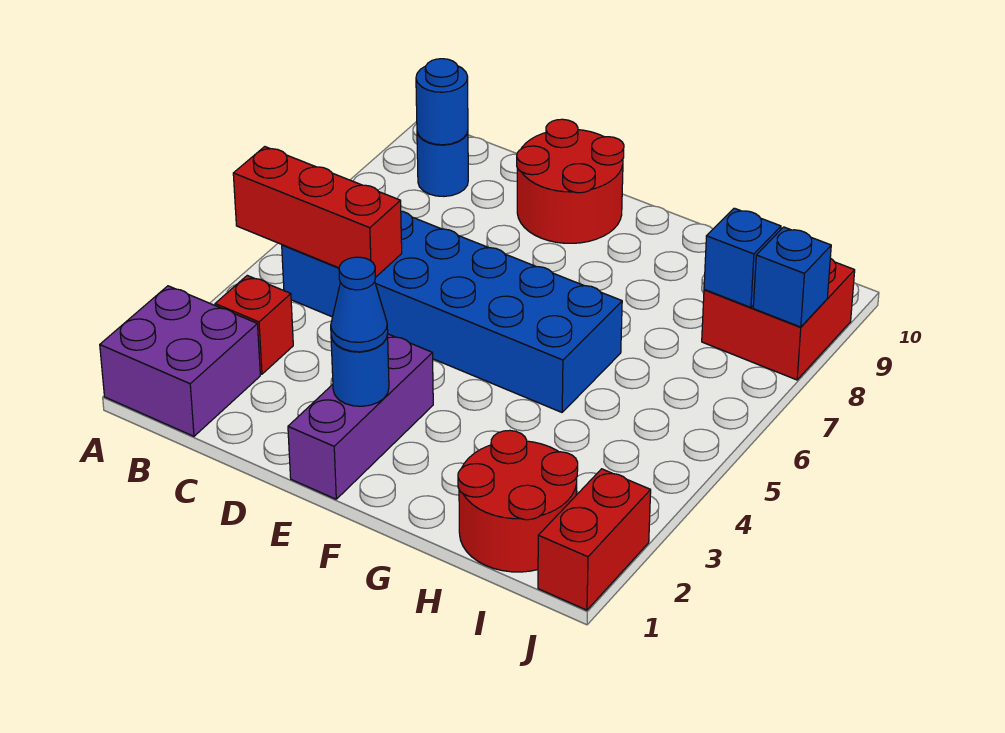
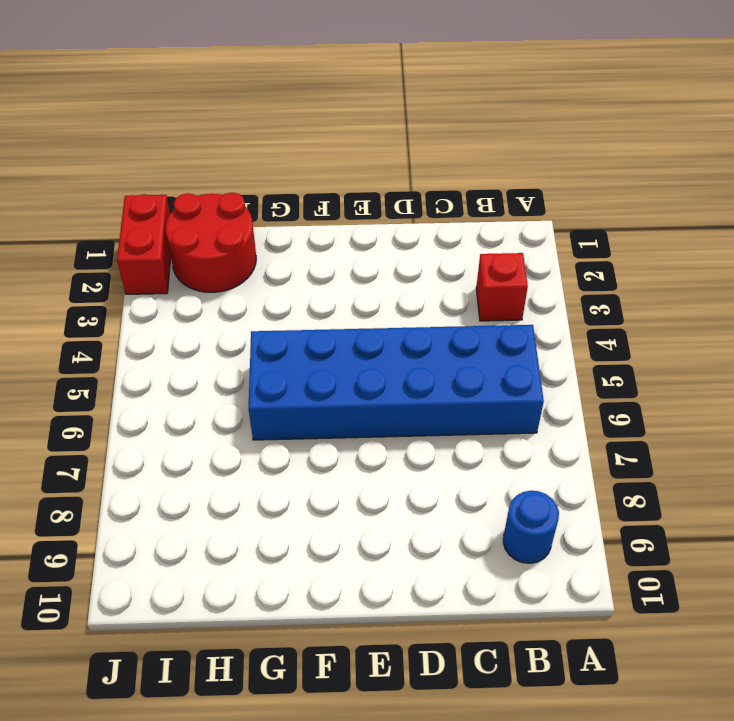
none -> purple brick A1:B2 level 1
none -> red round brick D9:E10 level 1
none -> purple brick E1:E3 level 1

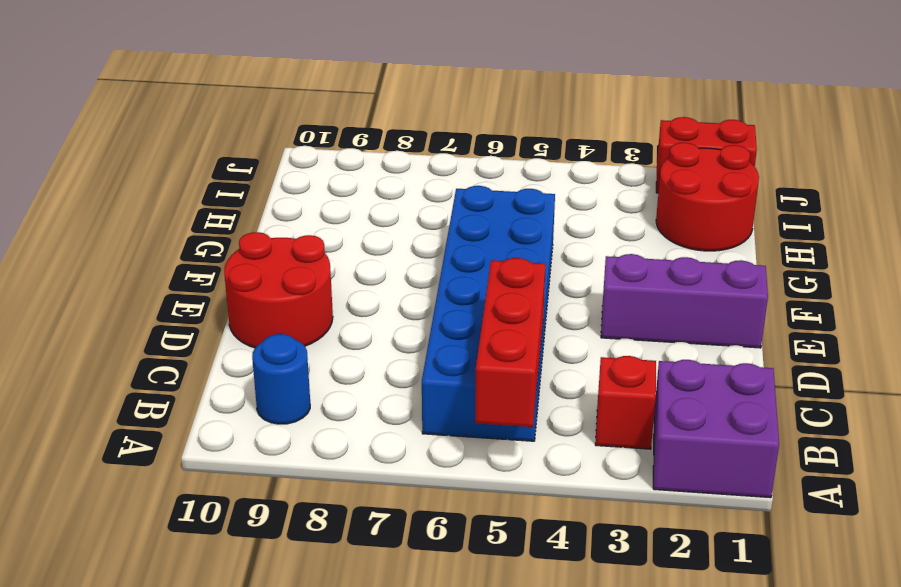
none -> red brick I8:J9 level 1
none -> blue round brick B9 level 2
none -> blue round brick E2 level 2

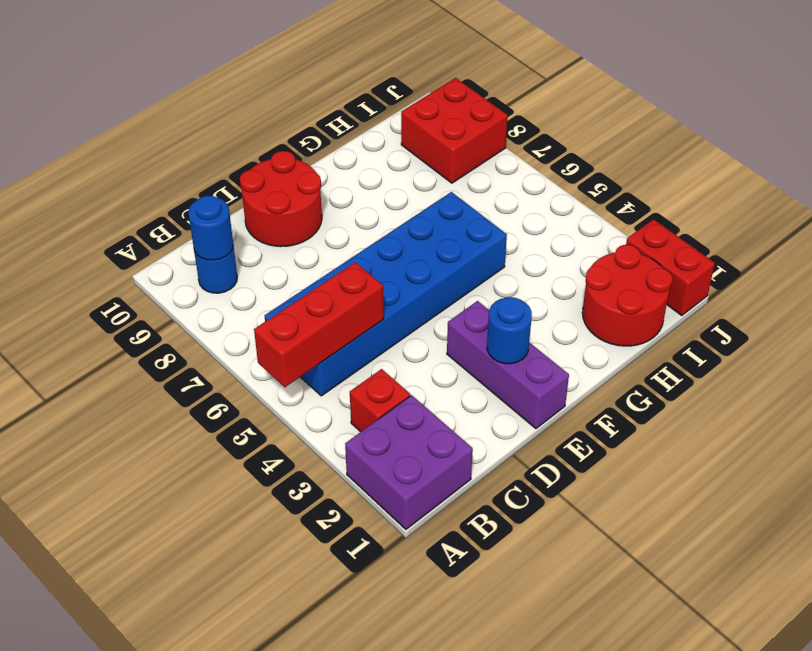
none -> blue brick I8 level 2
none -> blue brick J8 level 2
none -> blue cone E2 level 3

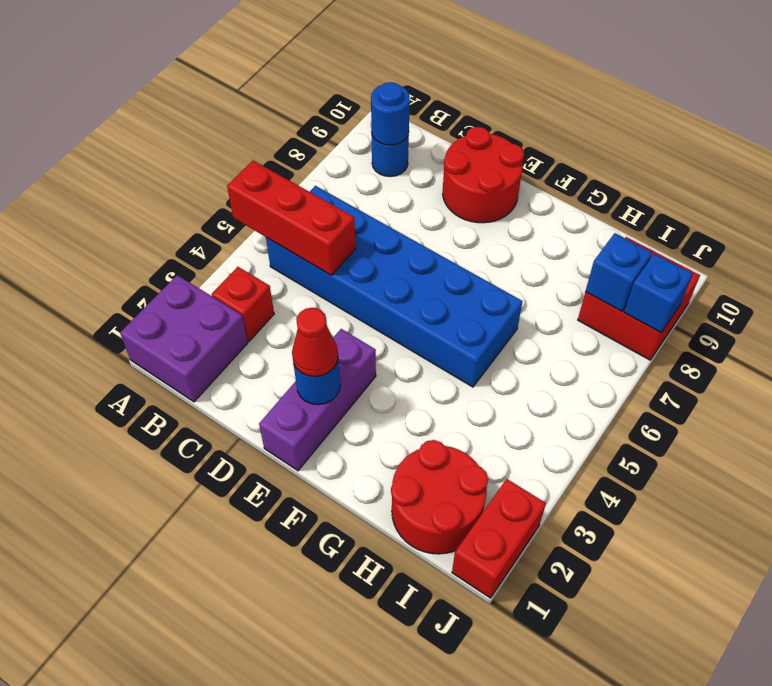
red cone E2 level 3 -> blue cone E2 level 3

